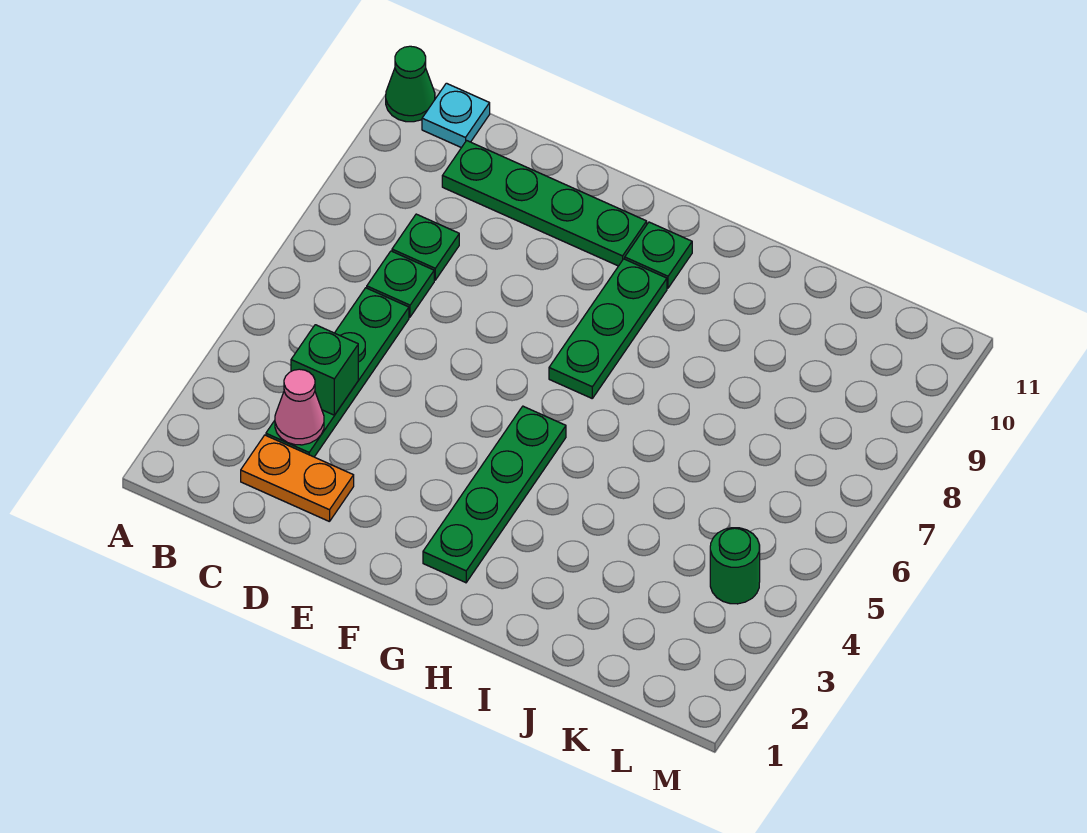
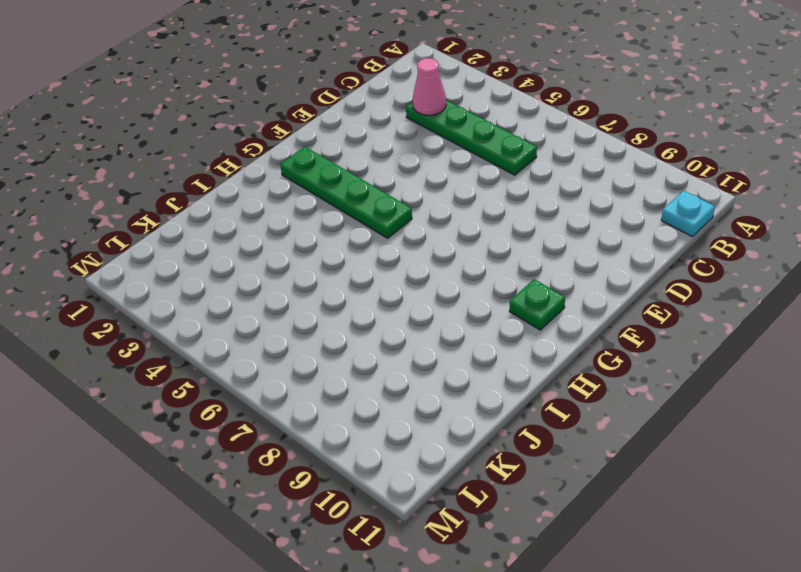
none -> green cone A11 level 1
none -> orange plate C2:D2 level 1
none -> green plate C7 level 1

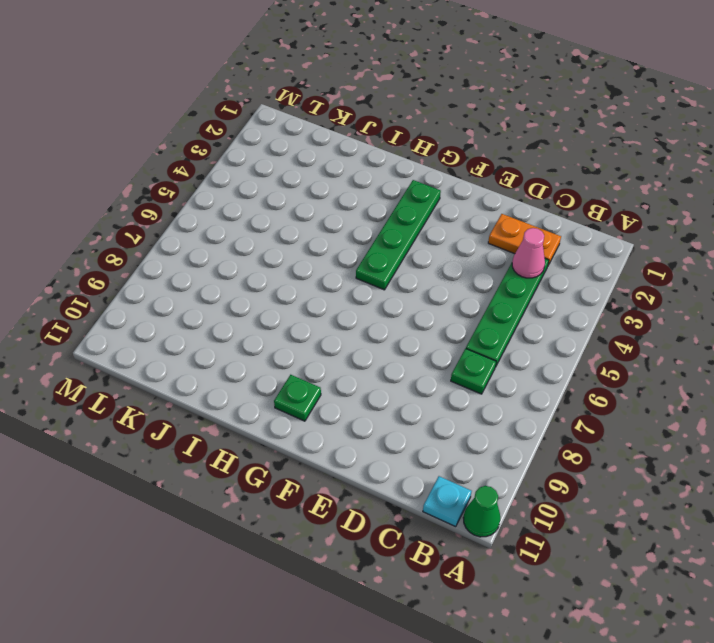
none -> green plate C8 level 1
none -> green plate C10:F10 level 1
none -> green plate G7:G9 level 1

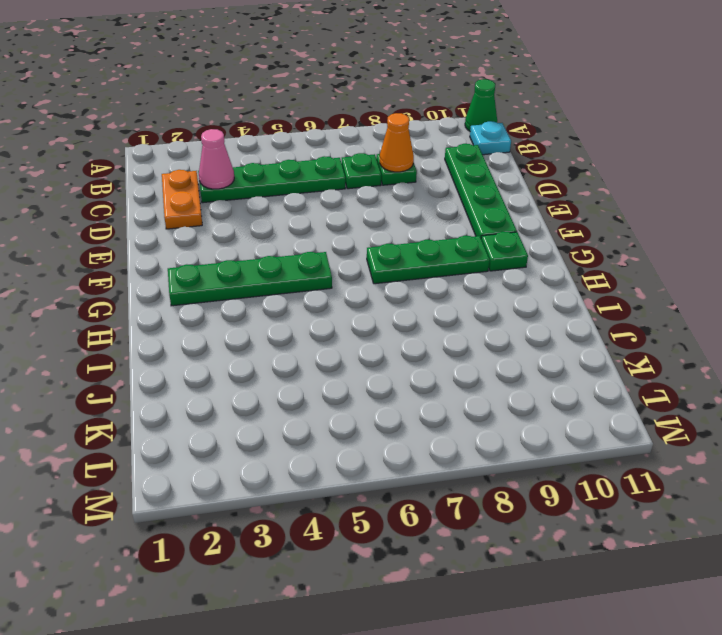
orange cone C8 level 2 -> none
none -> green round brick L4 level 1
none -> green brick C4 level 2

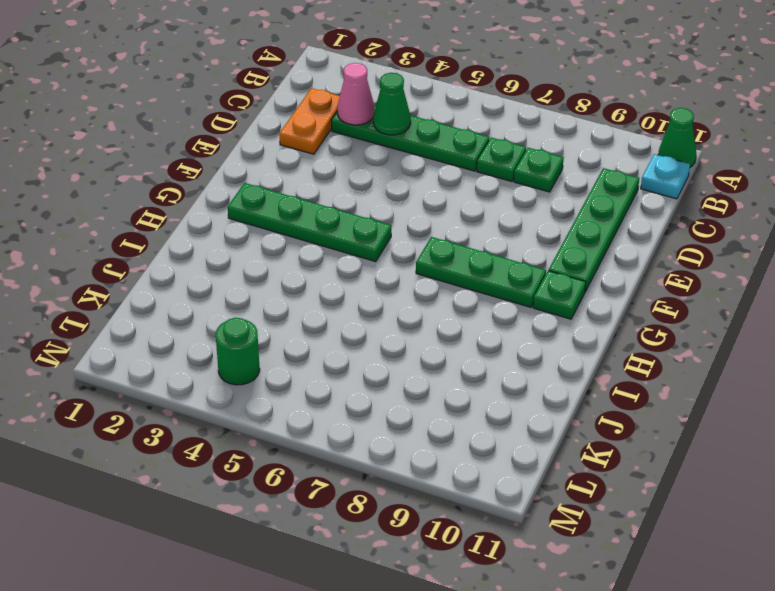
green cone C4 level 2 -> green brick C4 level 2

